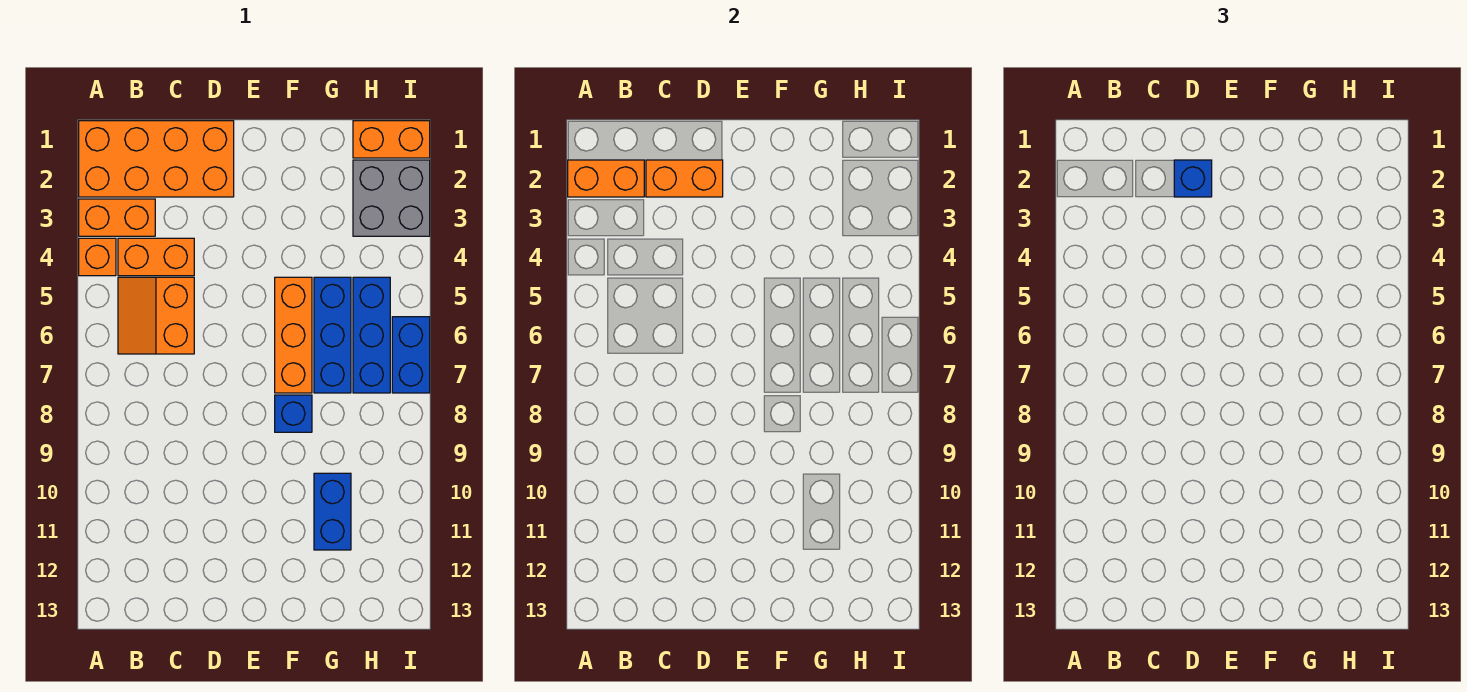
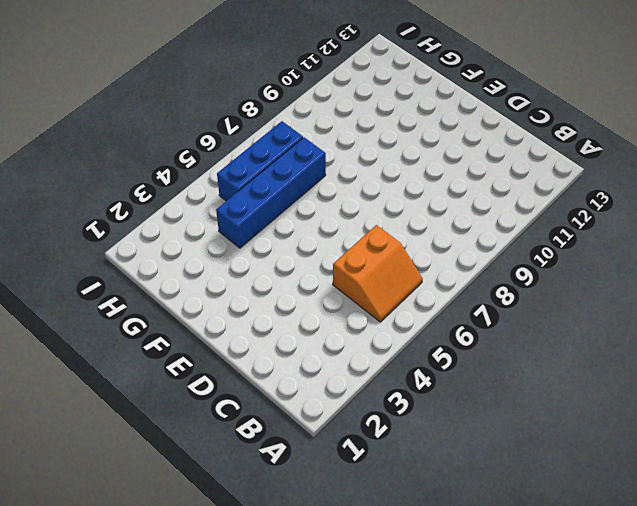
blue brick G4:G7 level 1 -> blue brick G5:G7 level 1
none -> orange brick A1:D2 level 1
none -> orange brick A3:B3 level 1
none -> orange brick A4 level 1

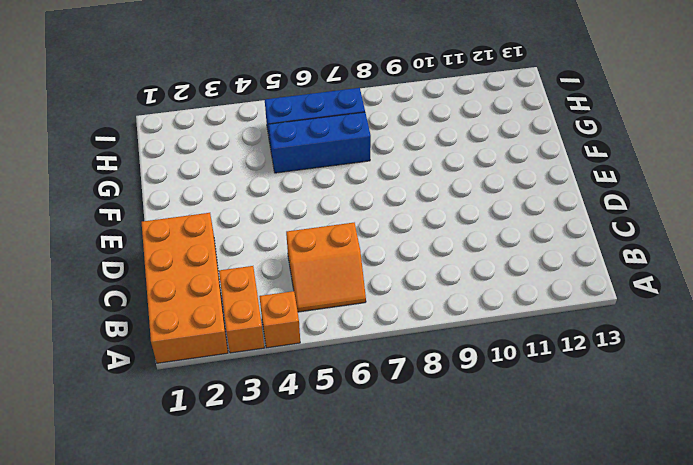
none -> orange brick B4:C4 level 1
none -> orange brick F5:F7 level 1
none -> blue brick F8 level 1

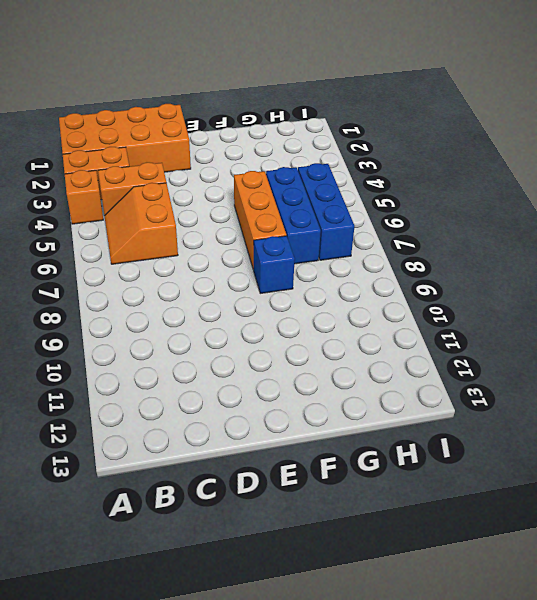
none -> blue brick G10:G11 level 1
none -> orange brick H1:I1 level 1
none -> grey brick H2:I3 level 1

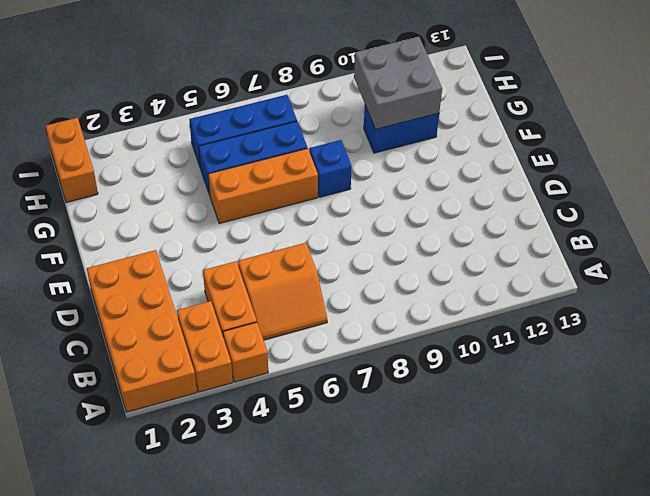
grey brick G10:H11 level 2 -> grey brick H2:I3 level 1
none -> blue brick I6:I7 level 1
none -> orange brick A2:B2 level 2
none -> orange brick C2:D2 level 2

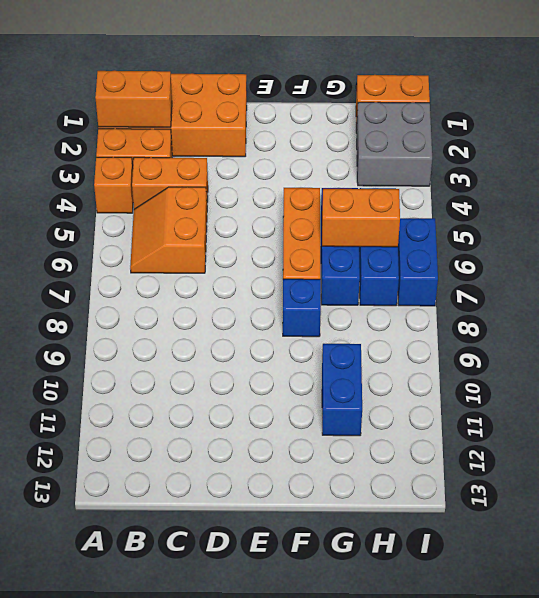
orange brick G6:H6 level 2 -> orange brick C2:D2 level 2
none -> blue brick D2 level 3

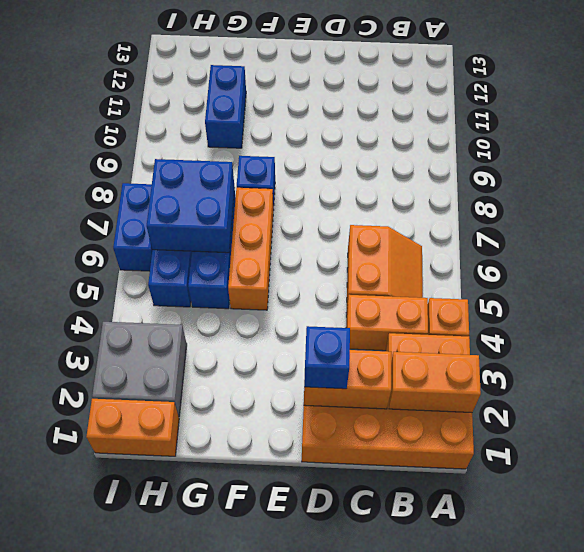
blue brick G6:H7 level 2 -> none

